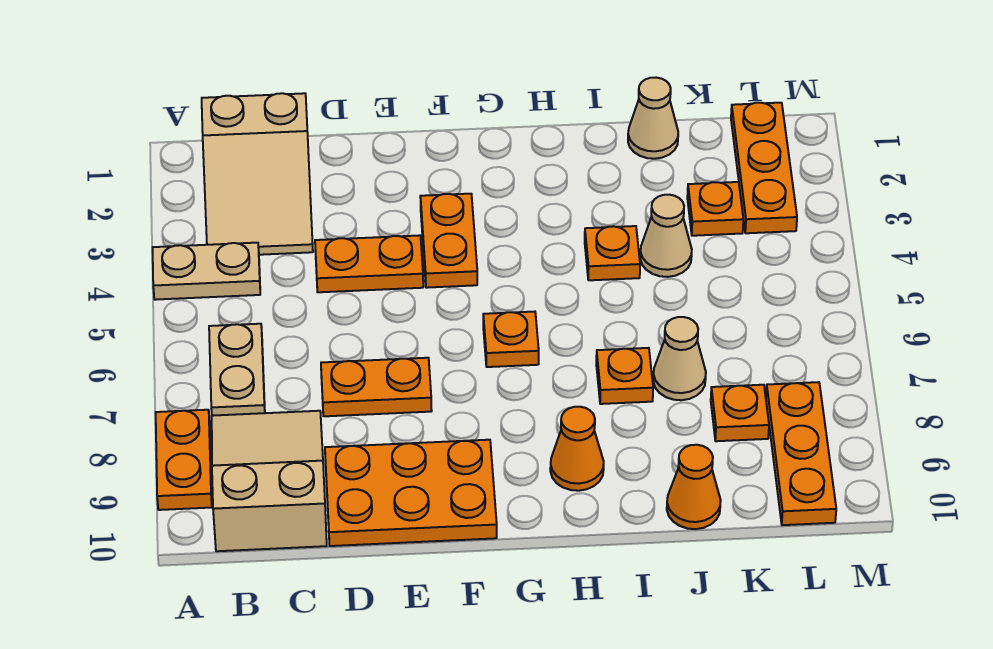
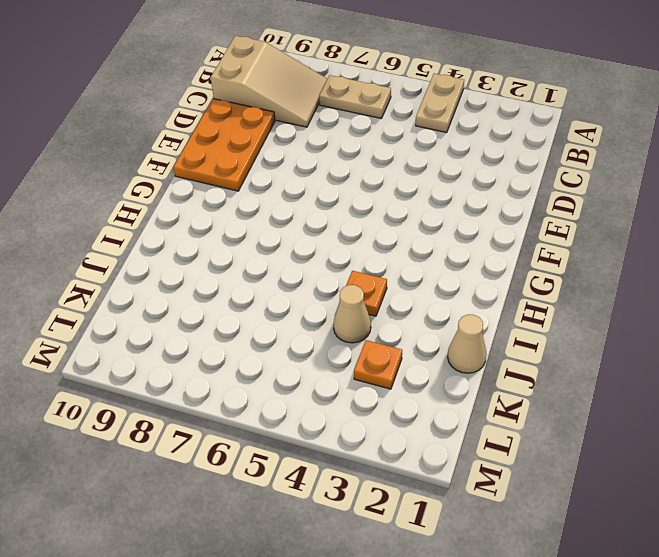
none -> orange plate A8:A9 level 1
none -> tan slope B1:C3 level 1 top 1
none -> orange plate D4:E4 level 1

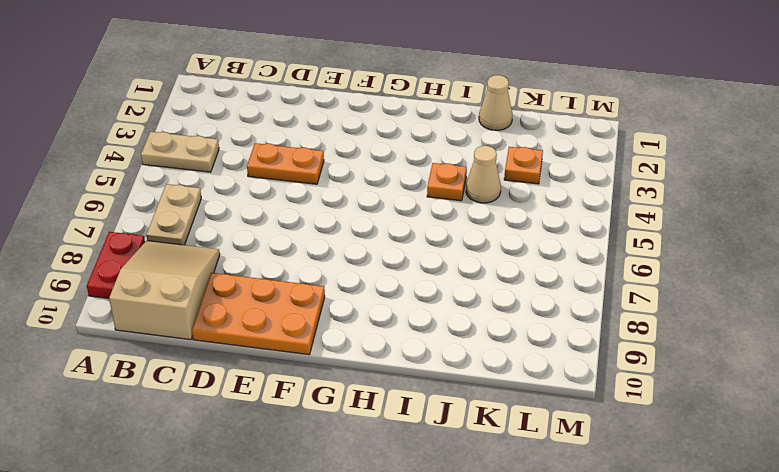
red plate A8:A9 level 1 -> orange plate A8:A9 level 1
none -> tan slope B1:C3 level 1 top 1
none -> orange plate D7:E7 level 1
none -> orange plate F3:F4 level 1

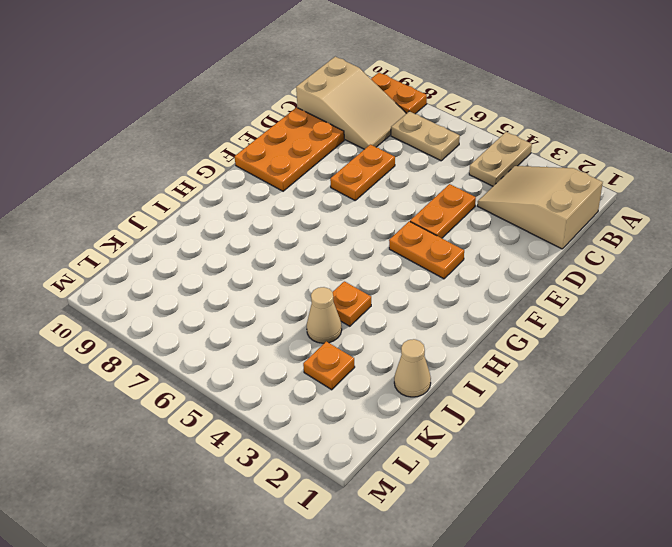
none -> orange plate G6 level 1
none -> orange cone H9 level 1
none -> orange plate I7 level 1

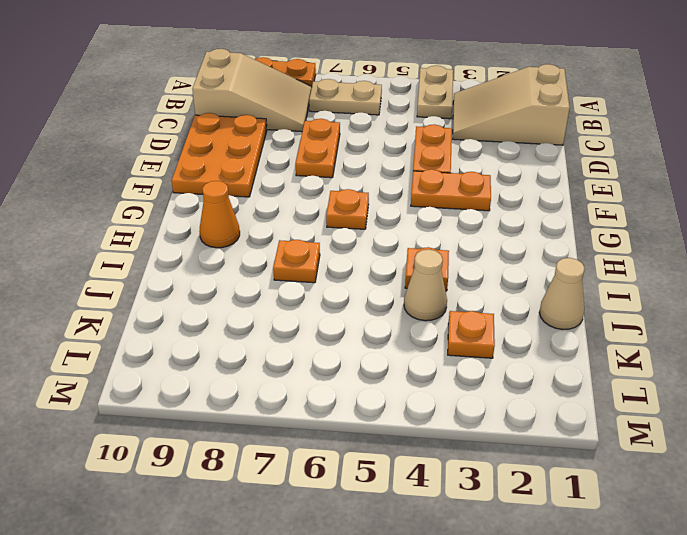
none -> tan cone J7 level 1
none -> orange cone J10 level 1
none -> orange plate K8 level 1

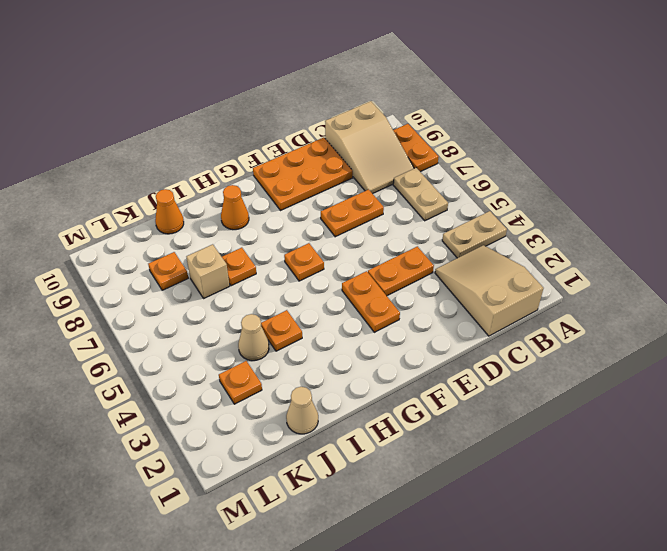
tan brick J7 level 1 -> tan cone J7 level 1
none -> orange plate L1:L3 level 1
none -> orange plate L8:L10 level 1

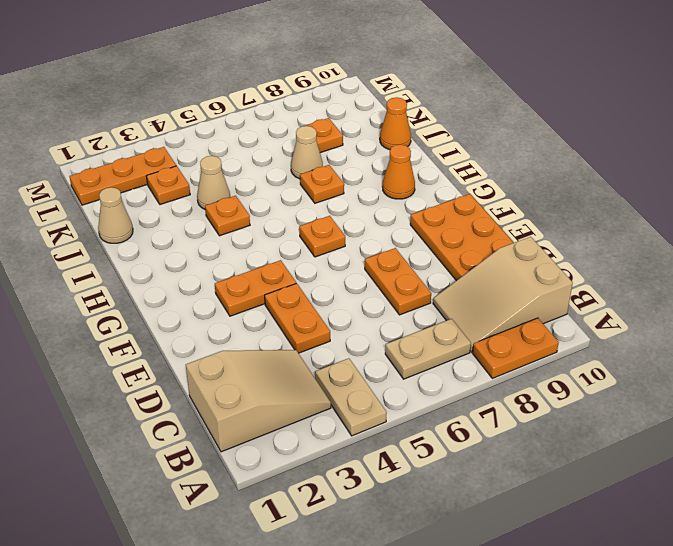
none -> orange plate L8:L10 level 1

